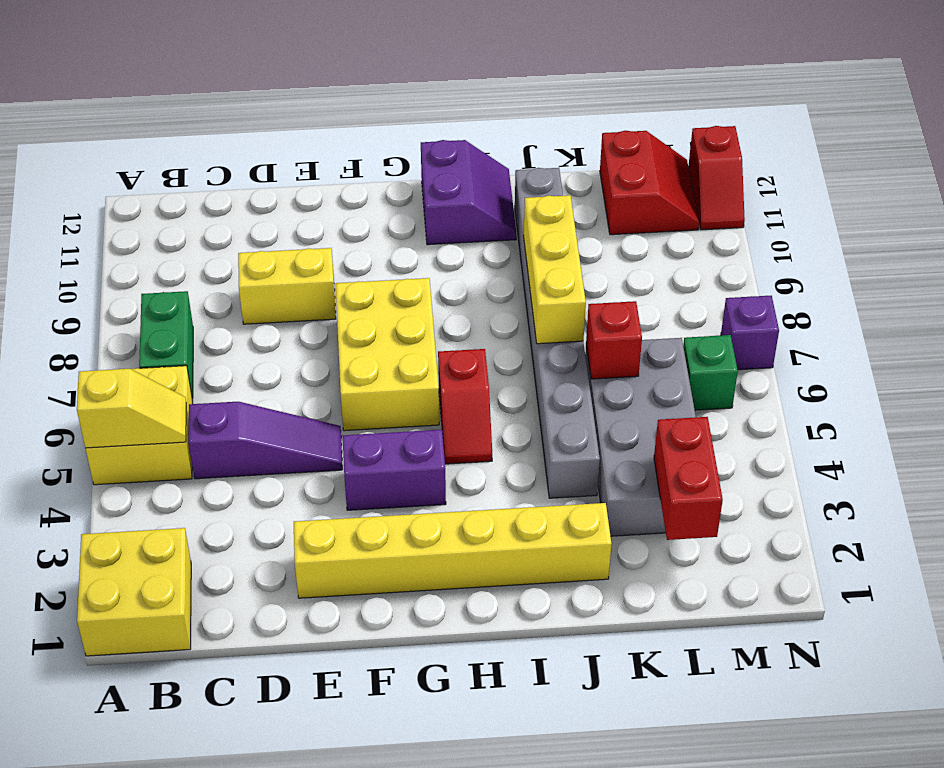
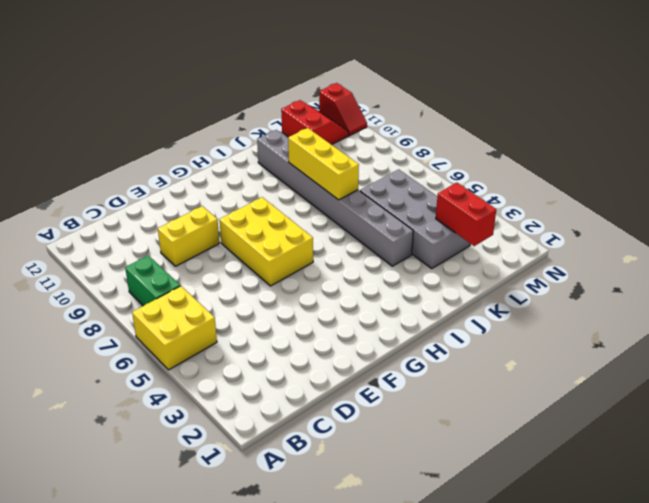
none -> yellow brick A1:B2 level 1
none -> purple slope C5:E5 level 1 top C
none -> yellow brick E2:J2 level 1

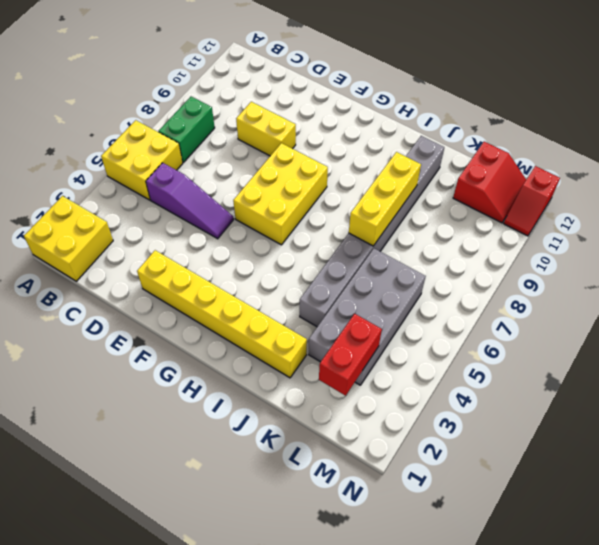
none -> purple brick F4:G4 level 1
none -> red slope H5:H6 level 1 top 6
none -> purple slope H11:I12 level 1 top H

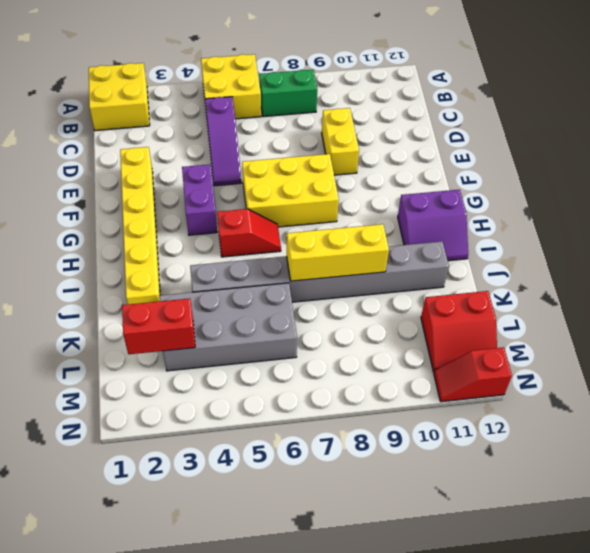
red slope H5:H6 level 1 top 5 -> red slope H5:H6 level 1 top 6
none -> green brick M6 level 1
none -> purple brick N7 level 1
none -> yellow slope A5:B5 level 2 top A

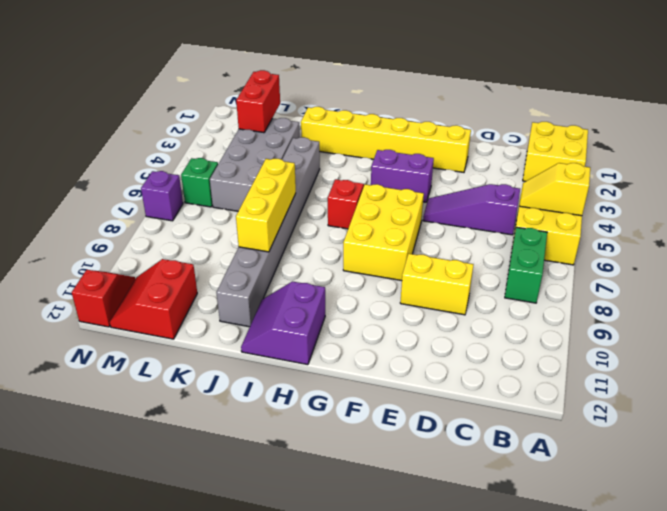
none -> red brick K6 level 2

